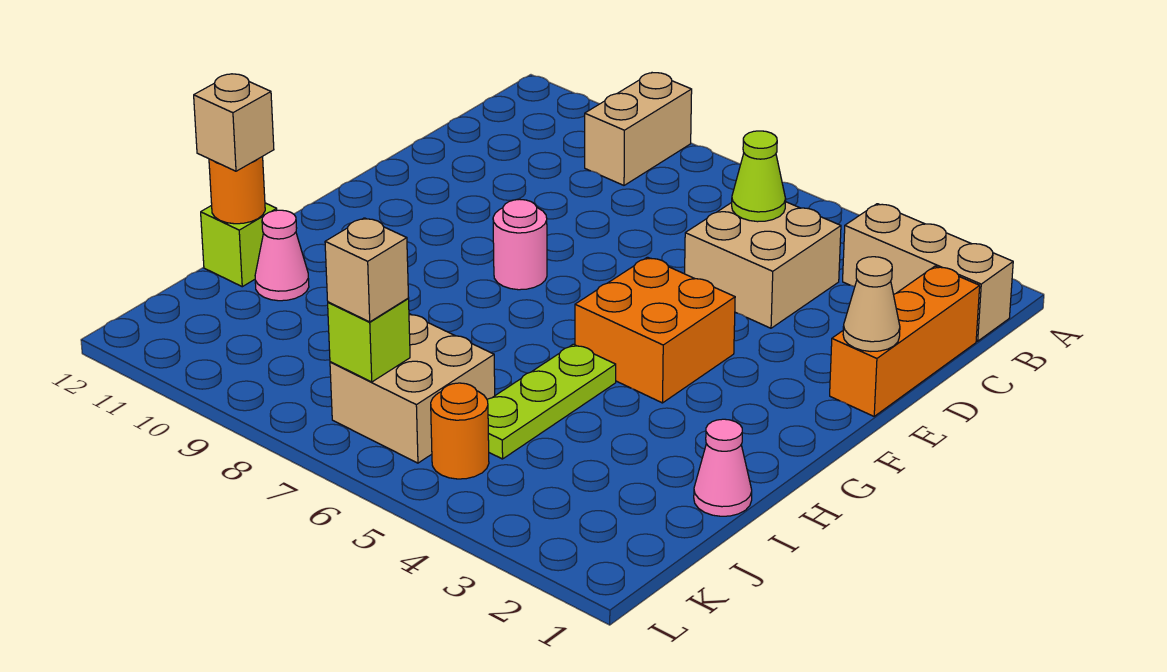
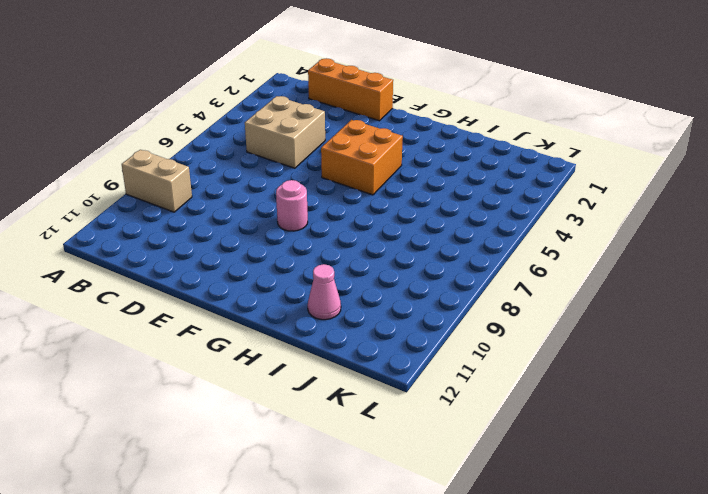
none -> tan brick B1:B3 level 1
none -> lime plate H5:J5 level 1
none -> pink cone I1 level 1

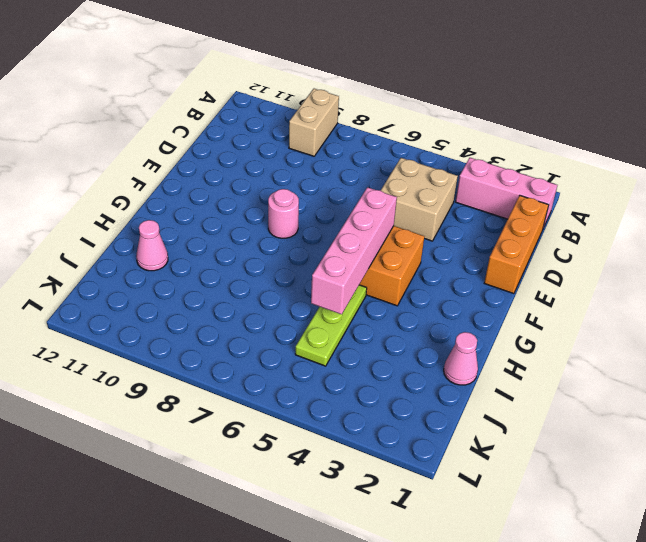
pink brick B1:B3 level 1 -> tan brick B1:B3 level 1
pink brick F5:I5 level 2 -> none
none -> lime brick I12 level 1
none -> tan brick J6:K7 level 1
none -> orange round brick K5 level 1

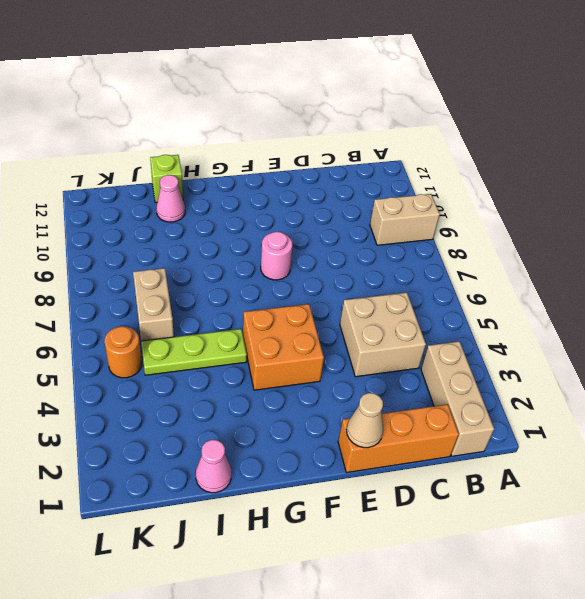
tan brick J6:J7 level 1 -> tan brick J6:K7 level 1
none -> lime cone C5 level 2
none -> orange round brick I12 level 2
none -> lime brick K7 level 2

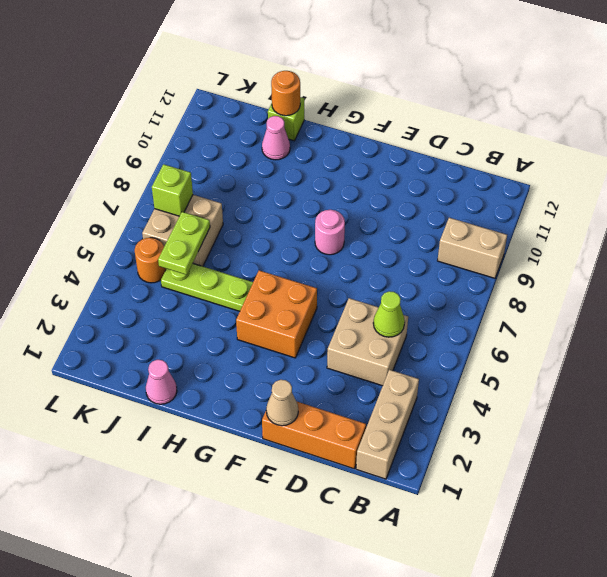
lime plate J5:J6 level 2 -> none
none -> tan brick I12 level 3
none -> tan brick K7 level 3

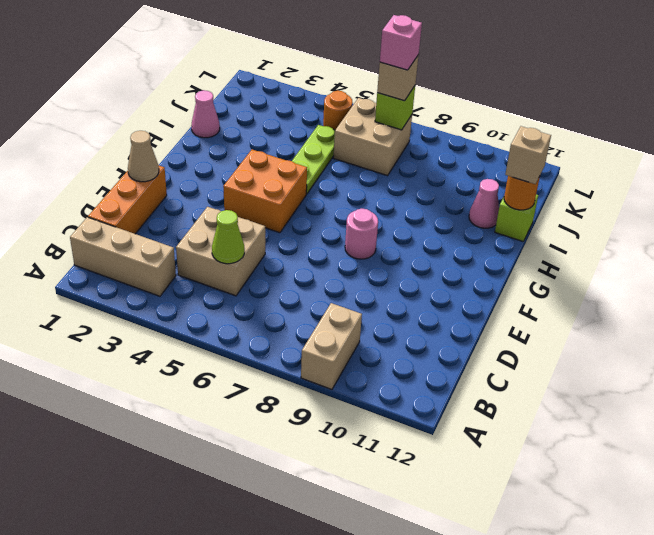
pink brick K7 level 4 -> none

